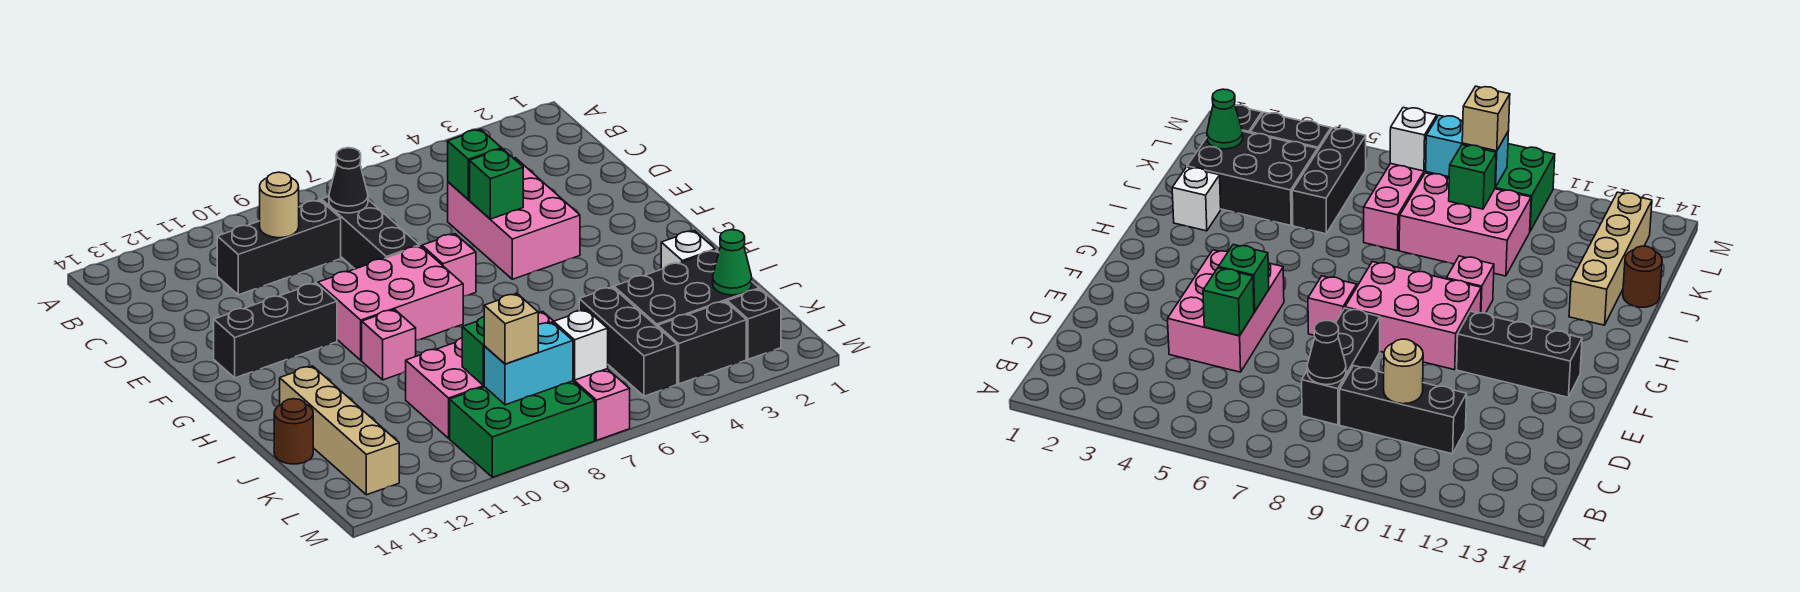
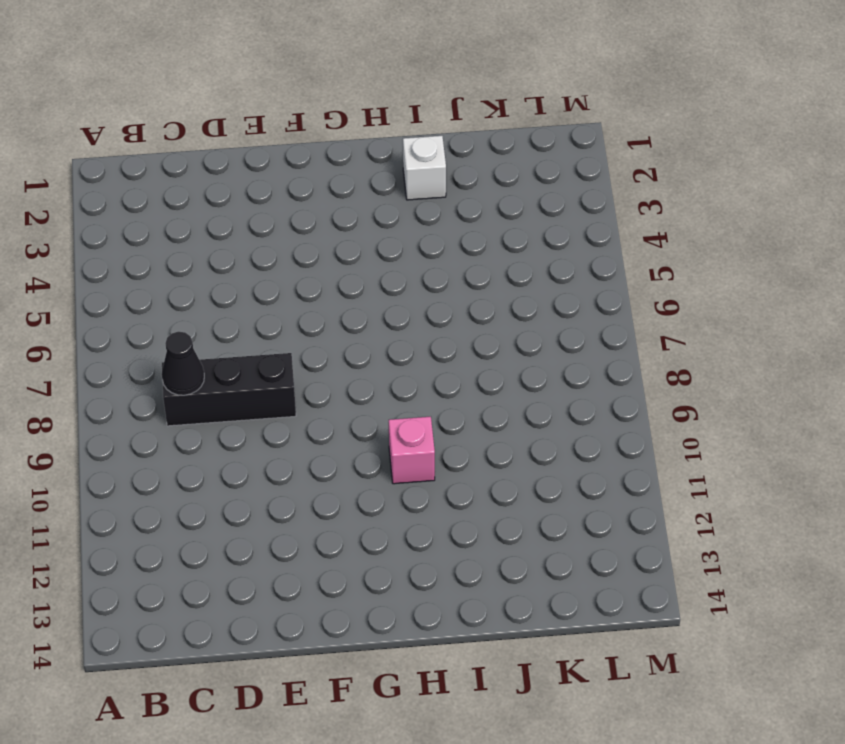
none -> black brick C9:C11 level 1
none -> pink brick D4:F5 level 1
none -> pink brick F7 level 1

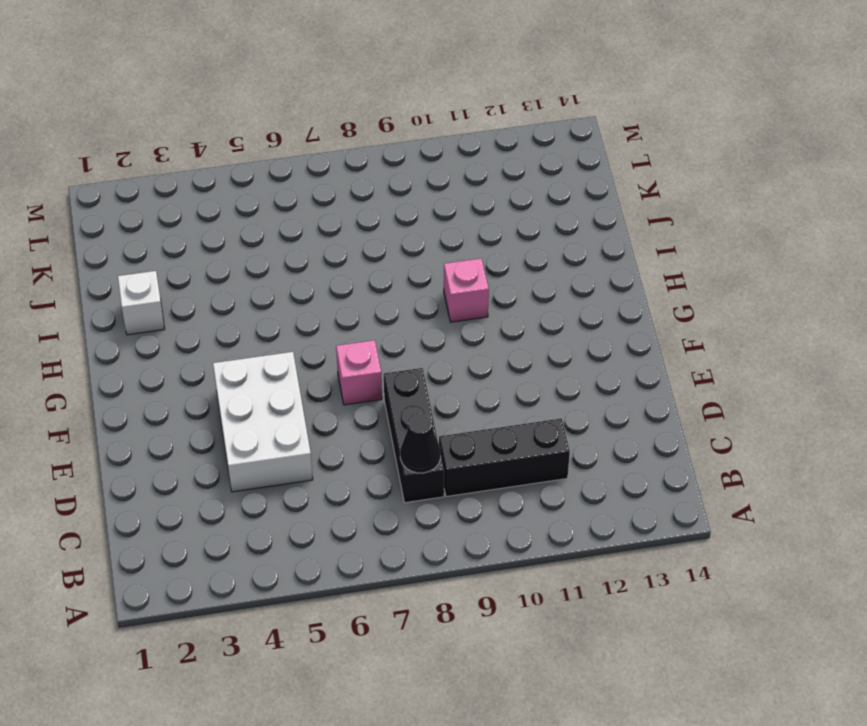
white brick D4:F5 level 1 -> pink brick D4:F5 level 1
none -> pink brick F8:G10 level 1
none -> black brick F11:F13 level 1
none -> tan brick I13:L13 level 1

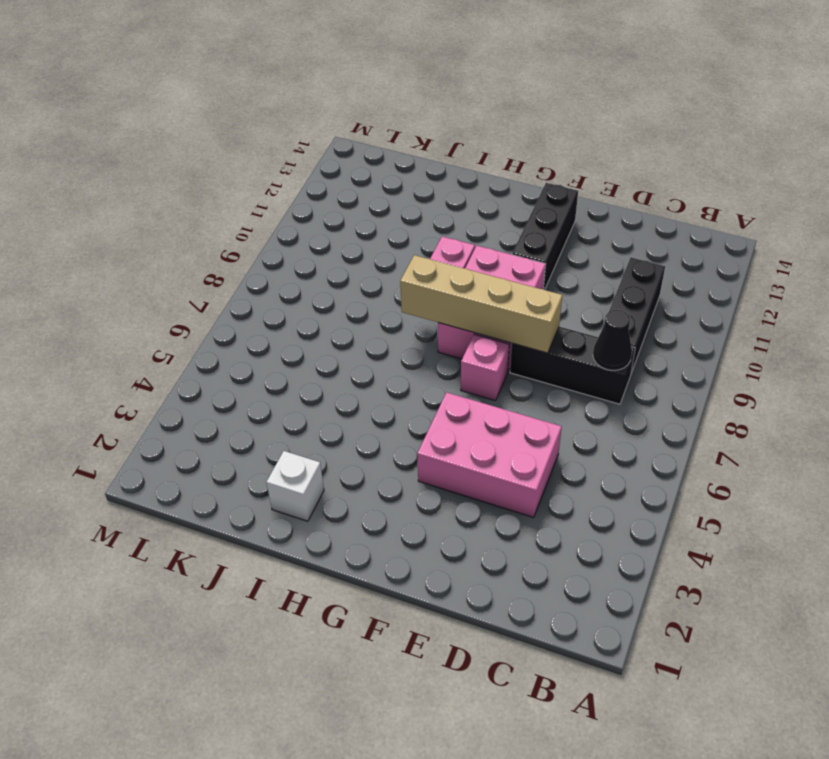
tan brick E8:H8 level 2 -> tan brick I13:L13 level 1
none -> black brick J2:K4 level 1
none -> black brick J5:L5 level 1
none -> pink brick J7:M7 level 1

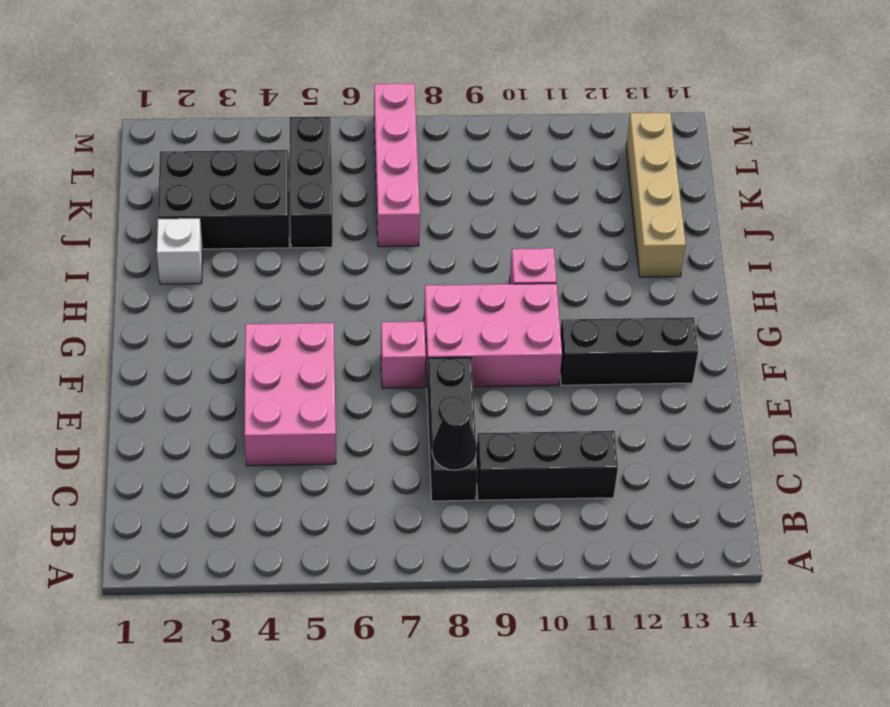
none -> pink brick J8:K10 level 1
none -> brown round brick J14 level 1
none -> black brick L2 level 1

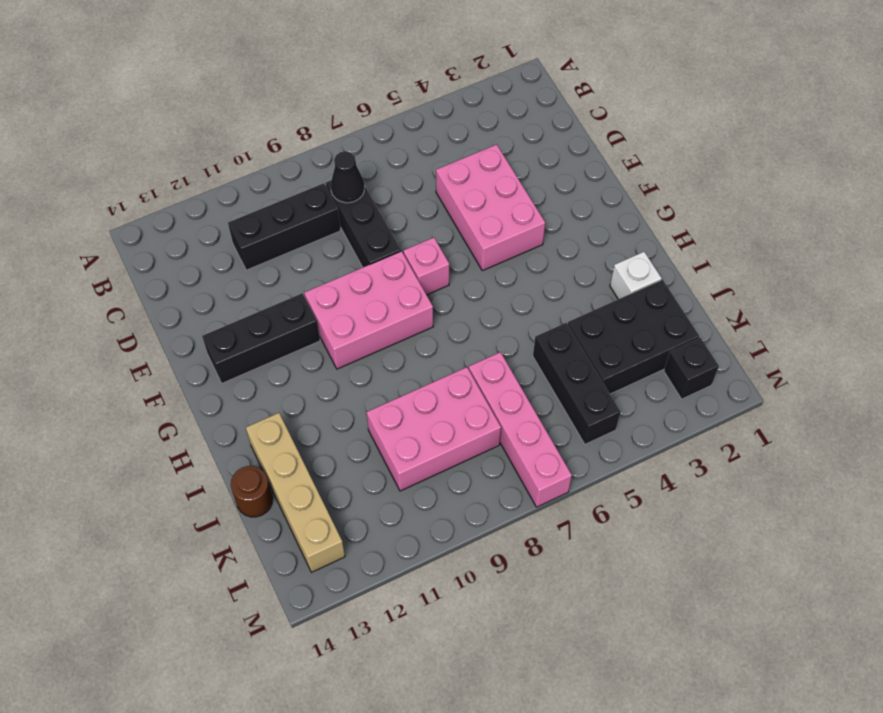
none -> pink brick H10 level 1
none -> black brick L3:L4 level 1
none -> green brick L8:M10 level 1

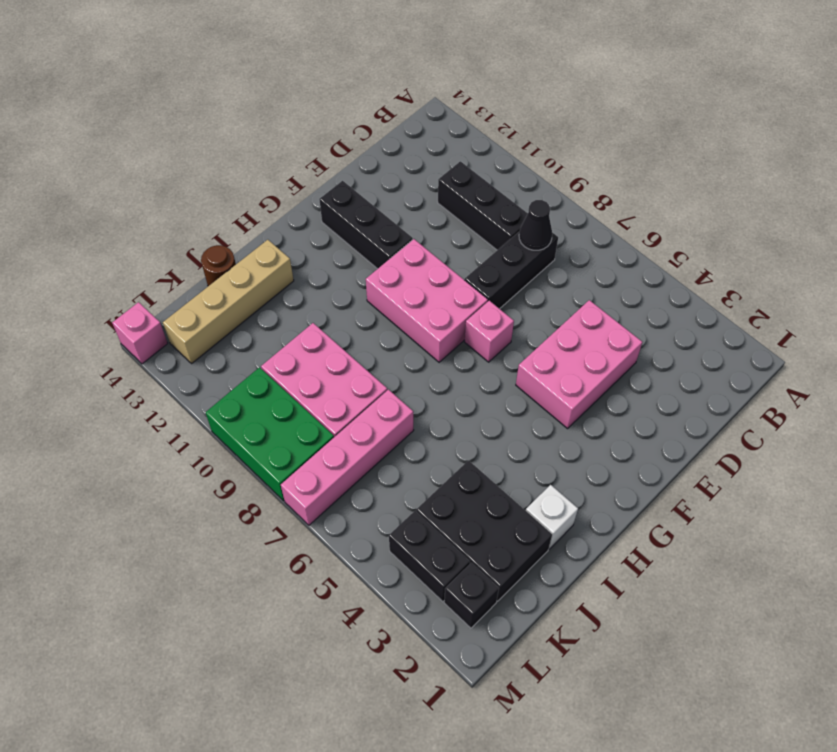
pink brick M14 level 1 -> pink brick H10 level 1
none -> black brick J5:L5 level 1
none -> tan round brick C10 level 2
none -> green brick D5 level 2

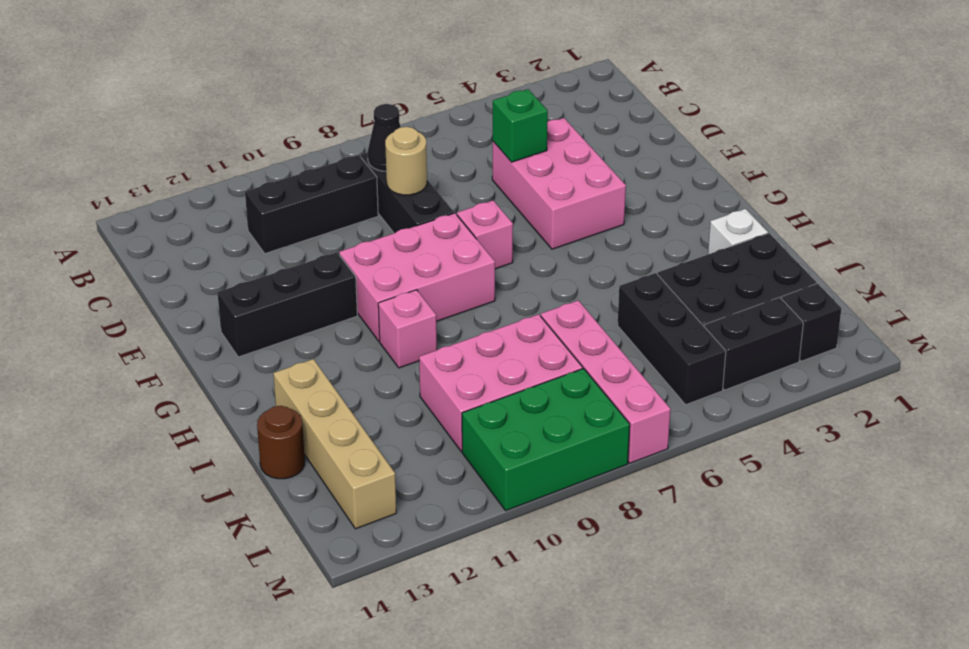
tan round brick D8 level 2 -> tan round brick C10 level 2
none -> green brick E5 level 2
none -> green cone K2 level 2
none -> green brick K9 level 2

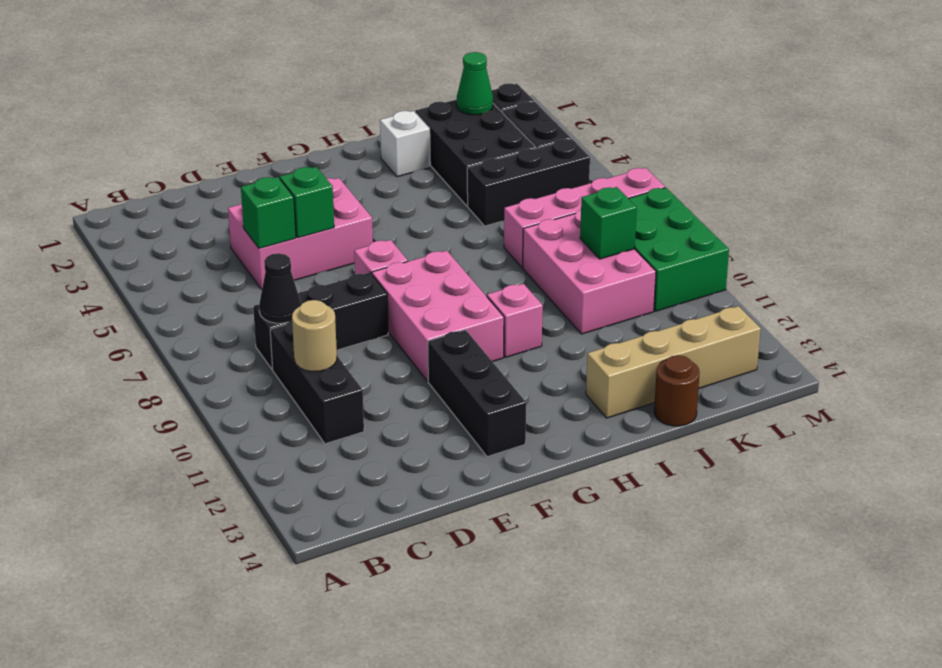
none -> white brick L7 level 2
none -> cyan brick L8:L9 level 2
none -> tan brick L9 level 3

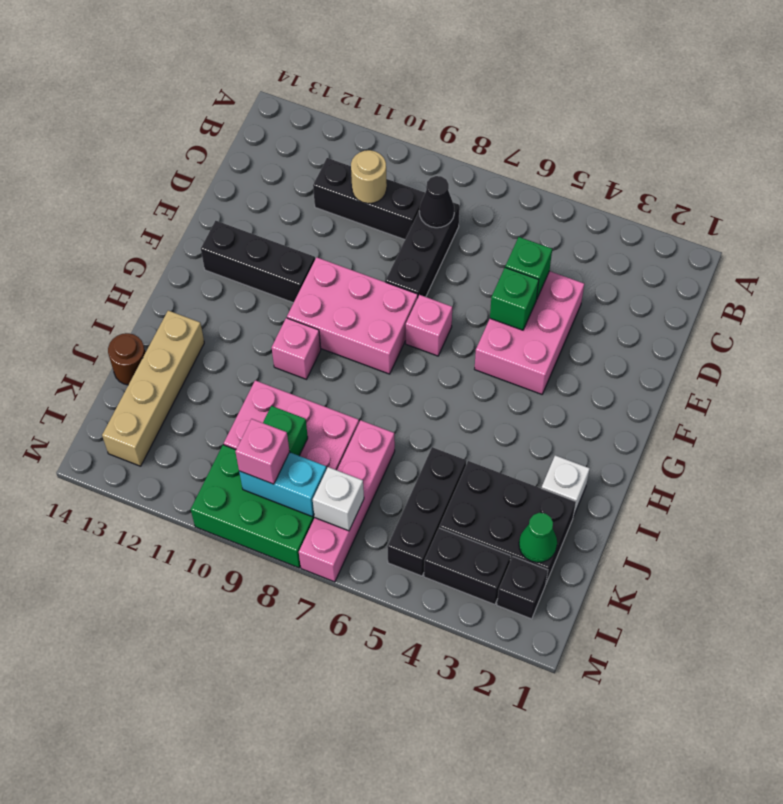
pink brick L9 level 3 -> tan brick L9 level 3

